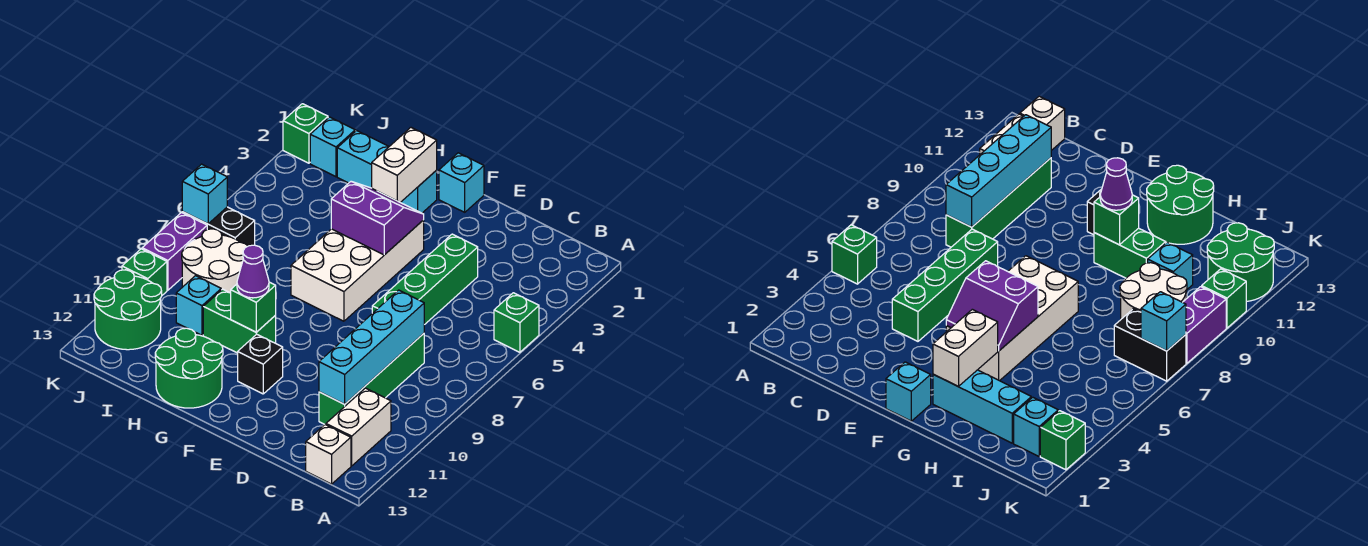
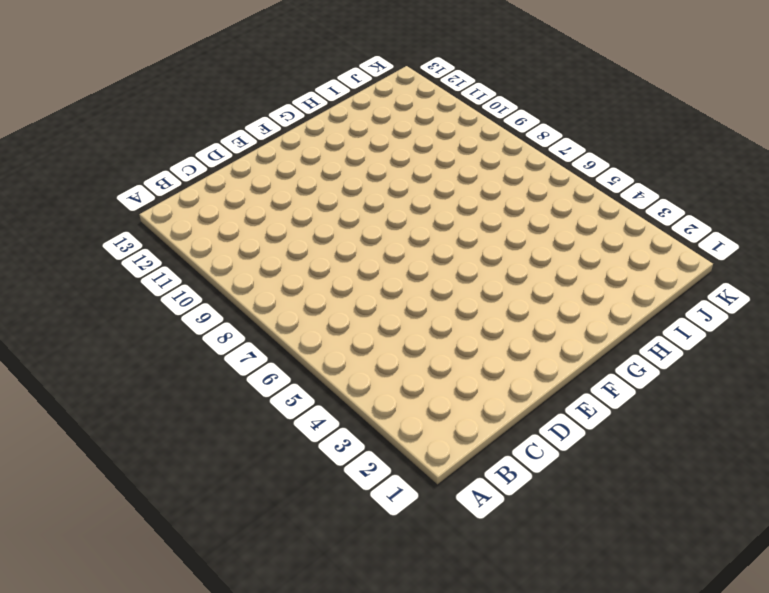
none -> green brick A5 level 1
none -> white brick B11:B12 level 1
none -> white brick B13 level 1

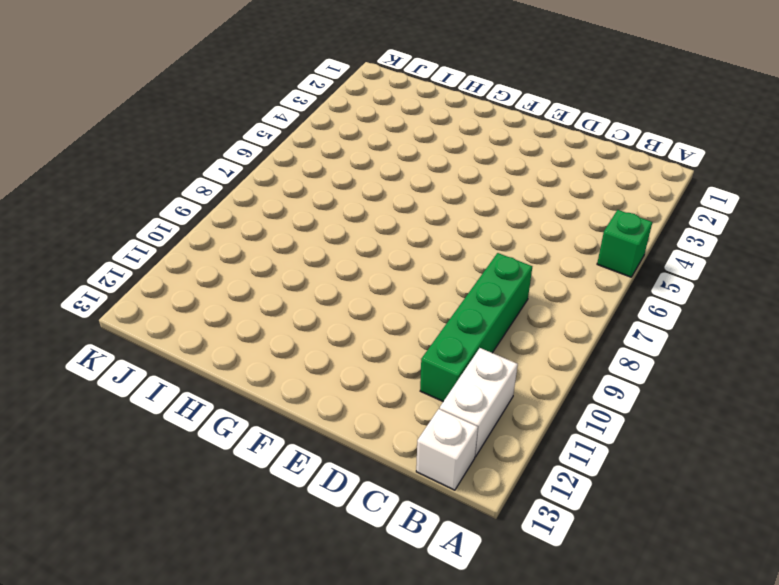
none -> green brick D4:D7 level 1
none -> cyan brick F1 level 1
none -> white brick F4:G7 level 1

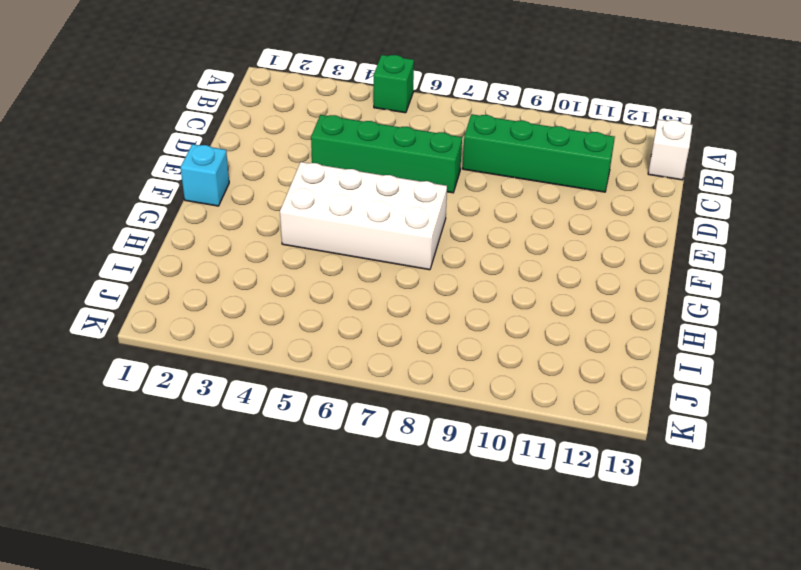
none -> white brick B11:B12 level 1
none -> black brick F11 level 1
none -> cyan brick G2:I2 level 1

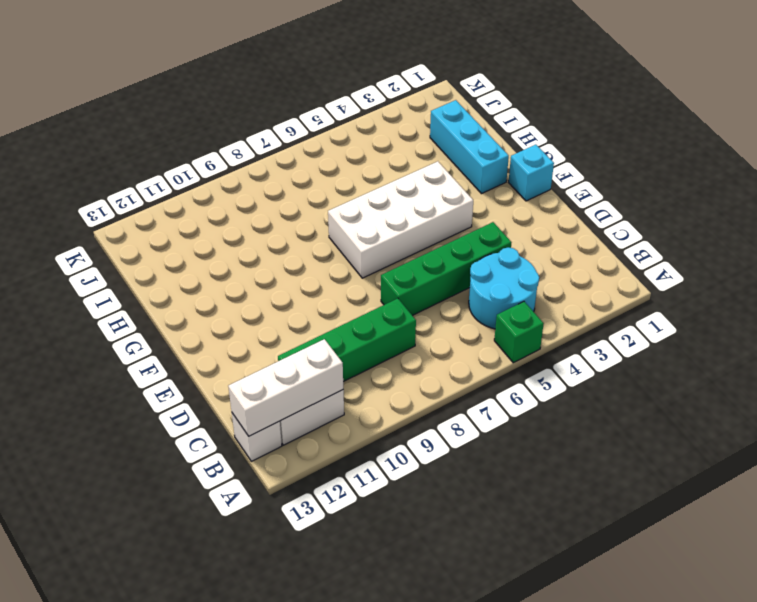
cyan round brick B4:C5 level 1 -> none
white brick B11:B13 level 2 -> none
none -> black brick F11 level 1
none -> green brick G10:H10 level 1
none -> green round brick G12:H13 level 1

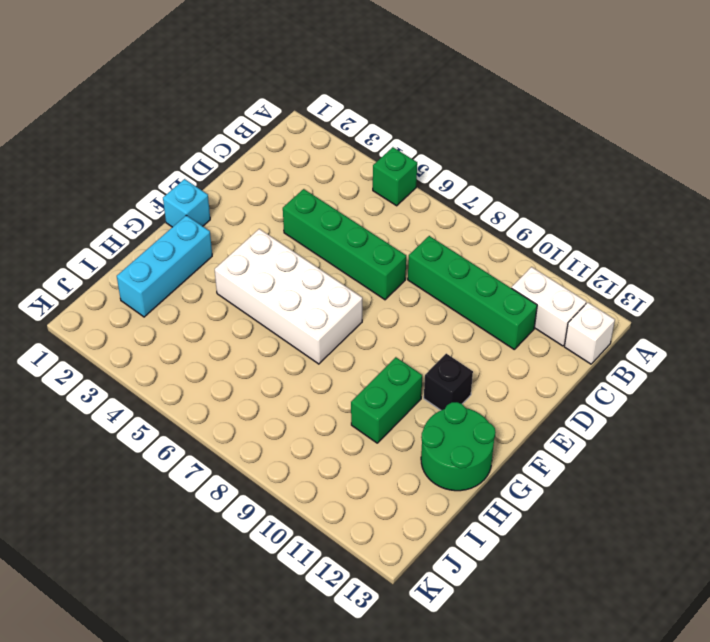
none -> white round brick I8:J9 level 1
none -> cyan brick I10 level 1
none -> cyan brick J2 level 1

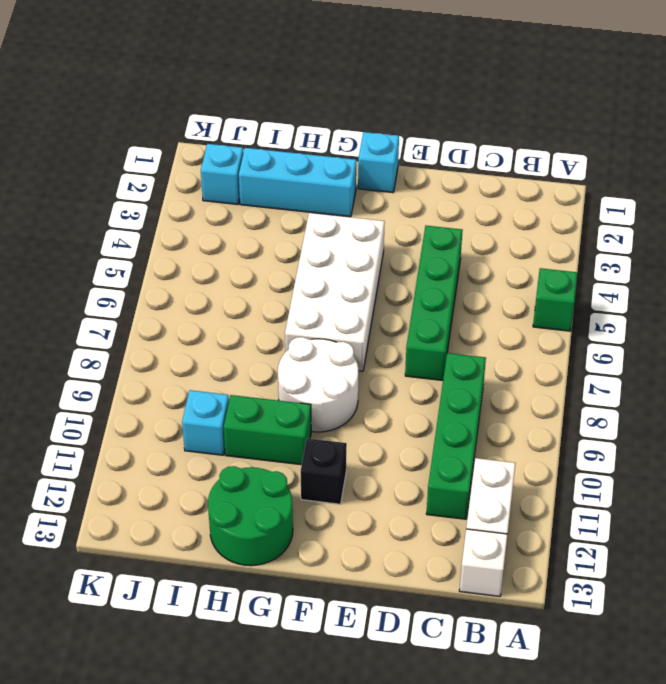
white round brick F8:G9 level 1 -> white round brick I8:J9 level 1
none -> black brick J7:K7 level 1
none -> green round brick J11:K12 level 1
none -> green brick K2 level 1

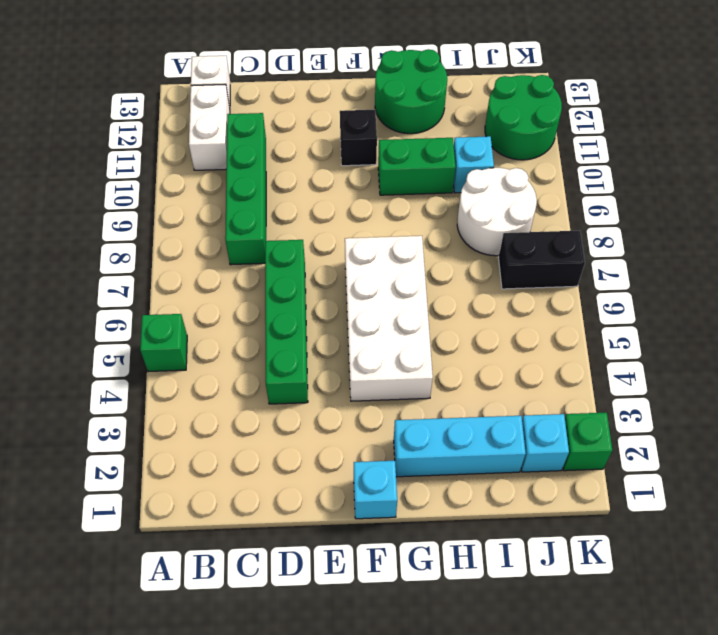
none -> purple brick K8:K9 level 1
none -> green brick K10 level 1
none -> cyan brick C8:C11 level 2

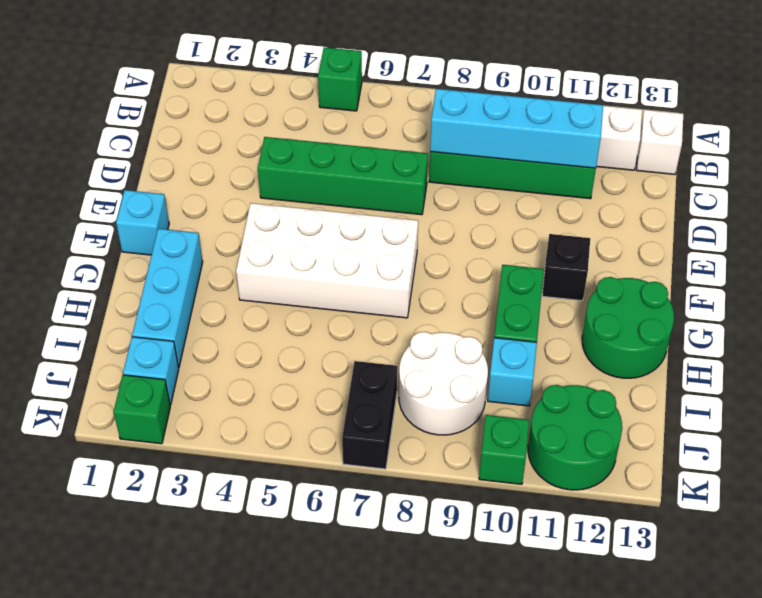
none -> purple brick K8:K9 level 1
none -> purple slope F4:G5 level 2 top 5
none -> white brick G2:G3 level 2

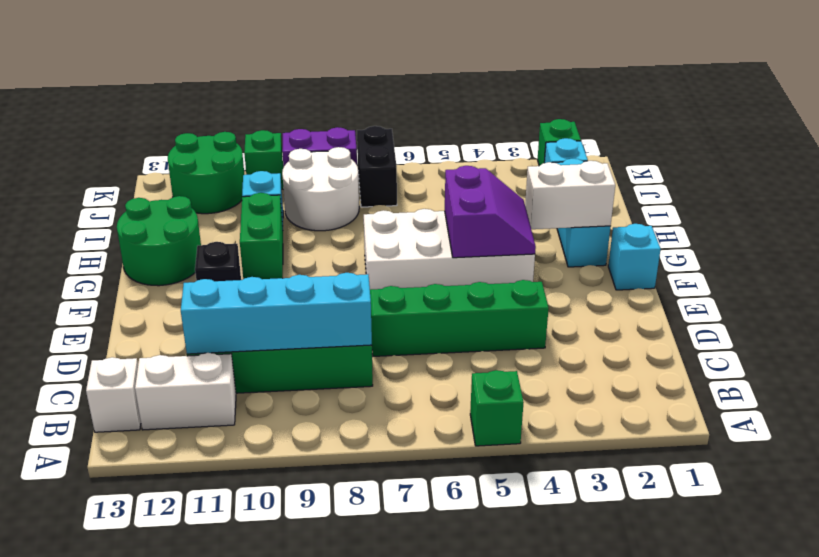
none -> green brick G10 level 2
none -> cyan brick K7 level 2
none -> purple cone G10 level 3

